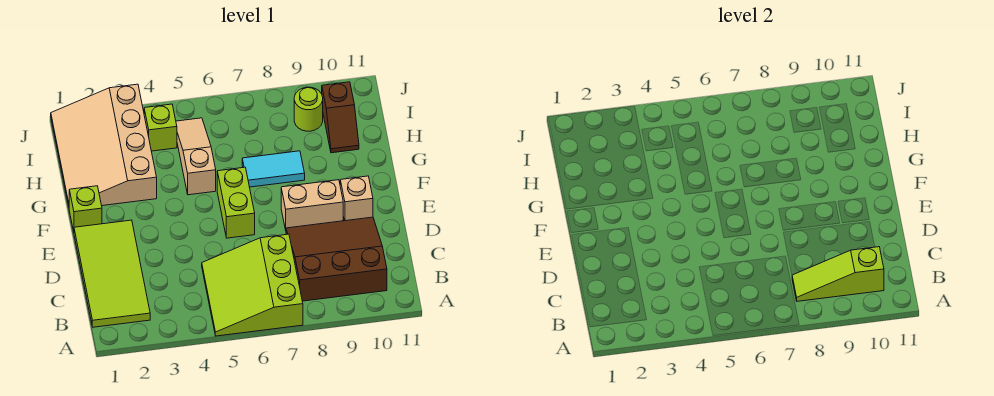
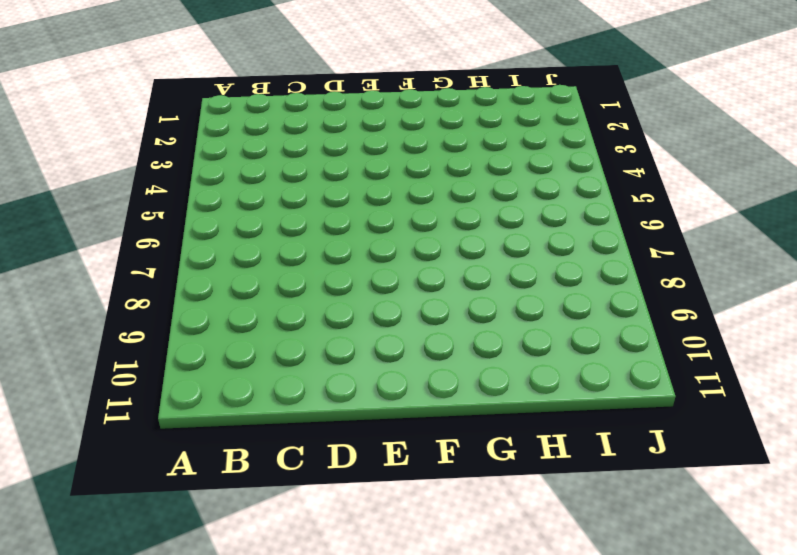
none -> lime slope A5:C7 level 1 top 7
none -> lime tile B1:E2 level 1
none -> brown slope B8:D10 level 1 top B

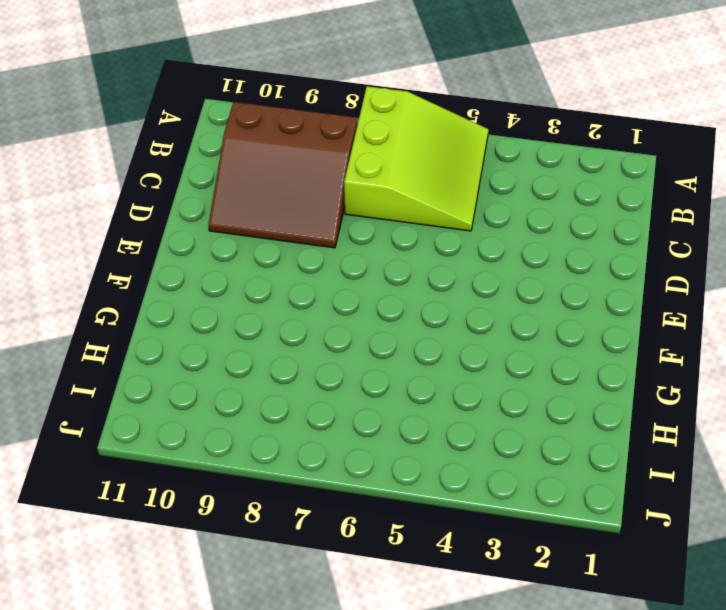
none -> lime tile B1:E2 level 1
none -> lime brick E6:F6 level 1
none -> tan brick E8:E9 level 1

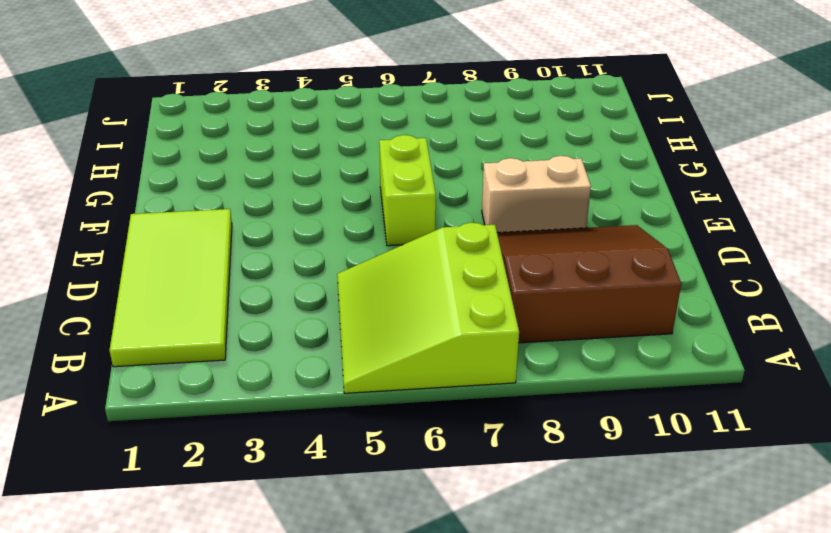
none -> tan brick E10 level 1
none -> lime brick F1 level 1
none -> tan slope G1:J3 level 1 top 3

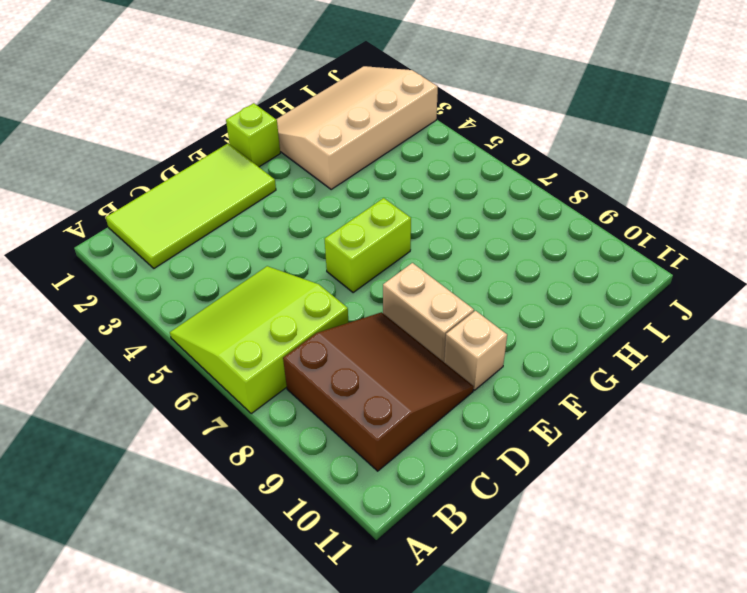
none -> tan slope G5:I5 level 1 top G
none -> cyan tile G7:G8 level 1
none -> brown slope H10:I10 level 1 top I

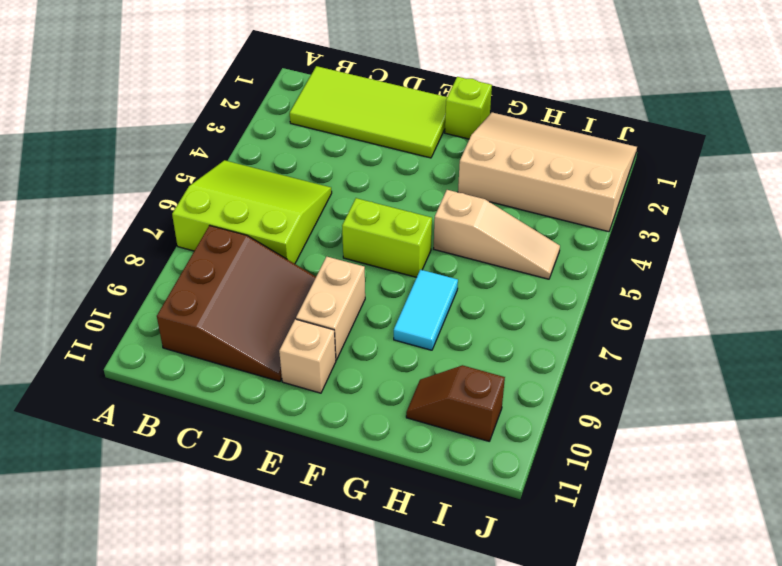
none -> lime brick I4 level 1
none -> lime round brick I9 level 1
none -> lime slope B8:B10 level 2 top 10

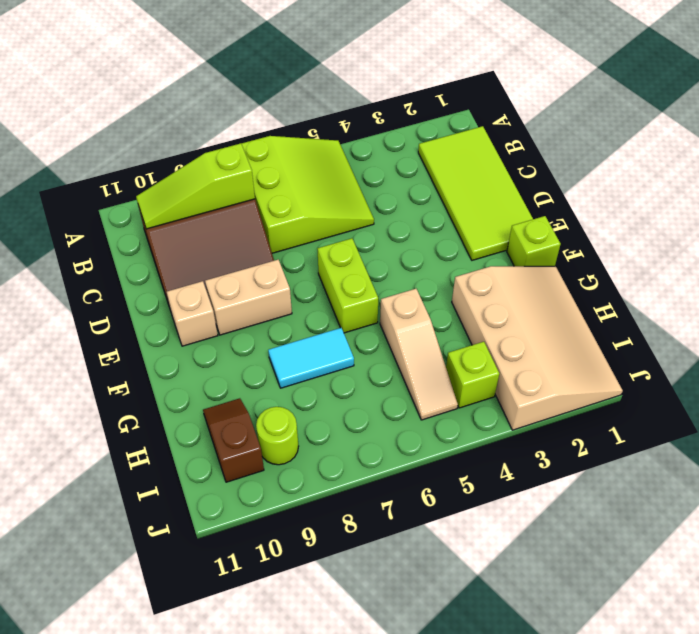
lime slope B8:B10 level 2 top 8 -> lime slope B8:B10 level 2 top 10

